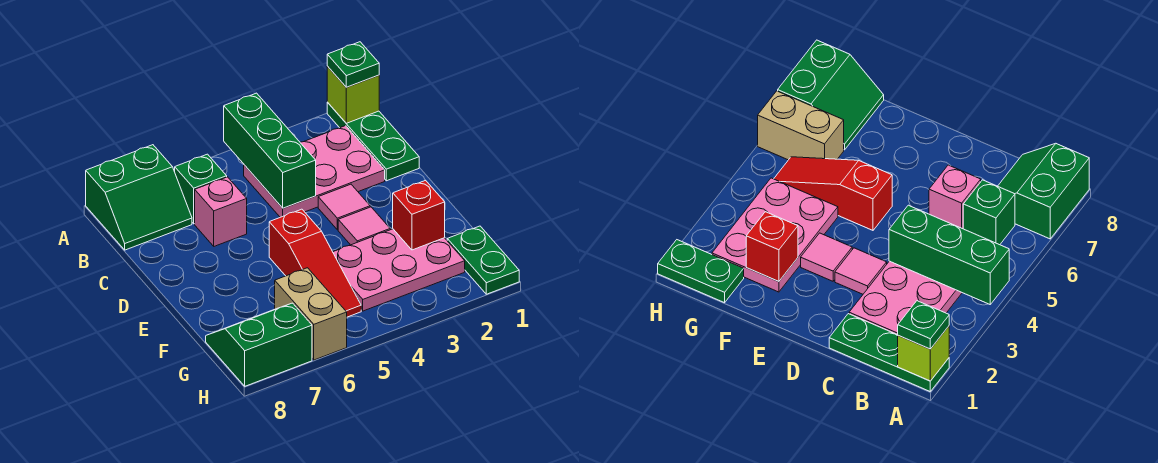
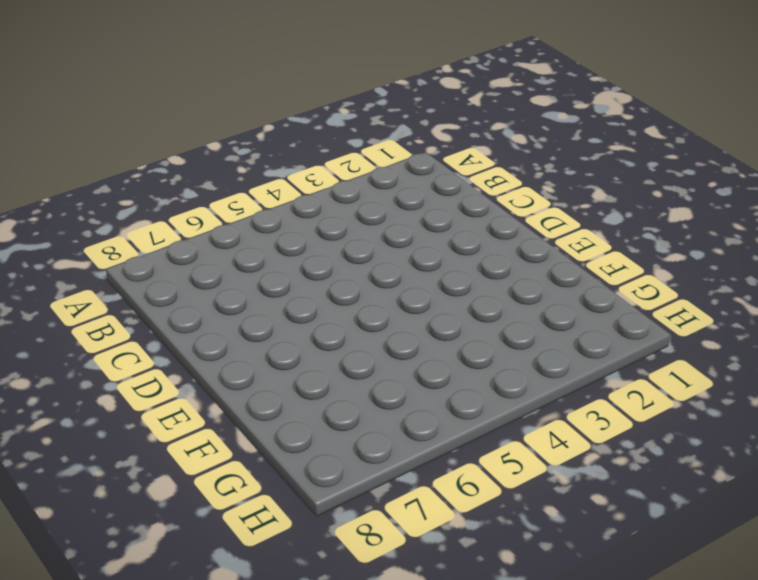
none -> green plate A1:C1 level 1
none -> green slope A7:B8 level 1 top A
none -> pink plate B2:C4 level 1

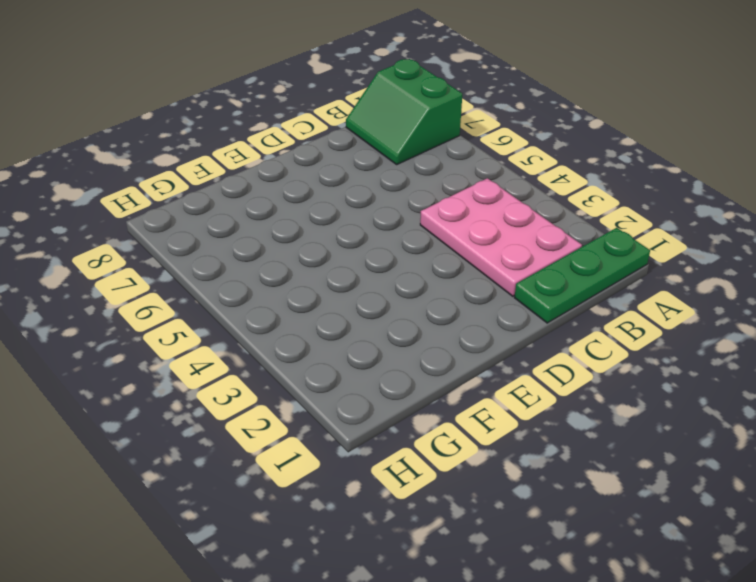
none -> green brick B6 level 1
none -> pink brick C6 level 1
none -> pink tile D3 level 1

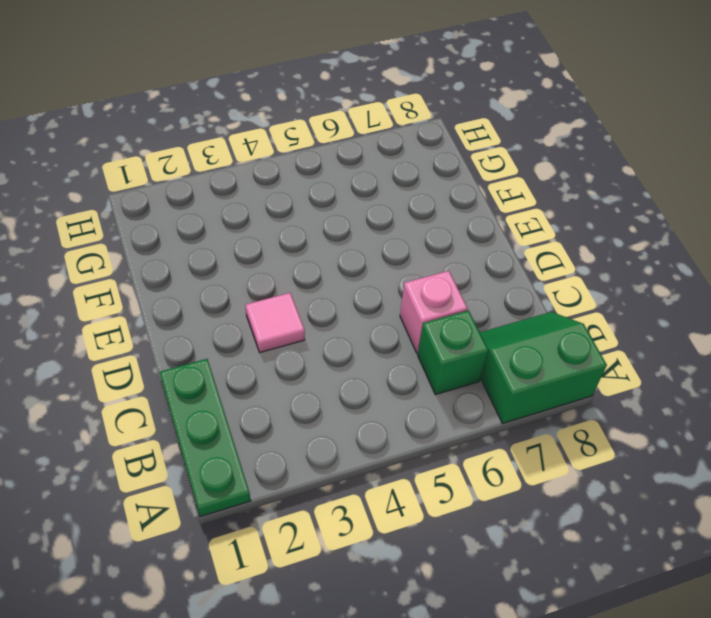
none -> pink plate B2:C4 level 1
none -> pink tile E3 level 1
none -> red slope E5:G5 level 1 top E

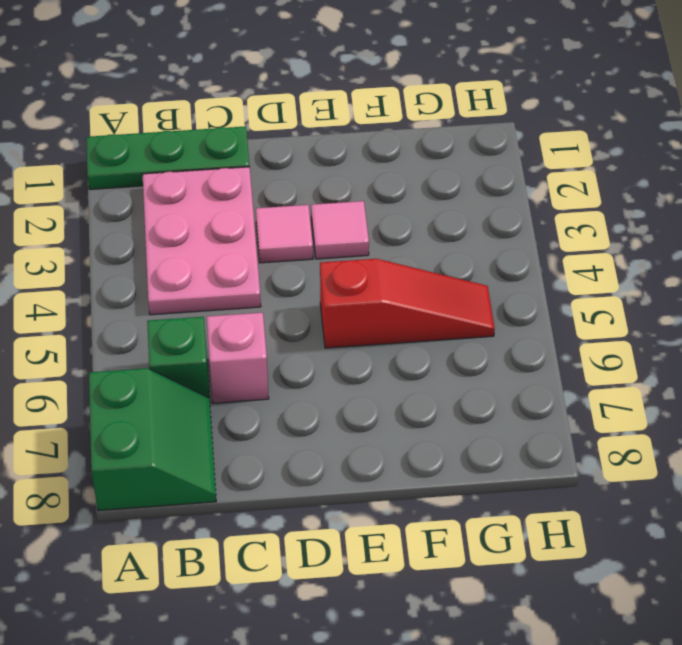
none -> pink plate F2:G4 level 1
none -> green plate G1:H1 level 1
none -> tan brick G6:H6 level 1

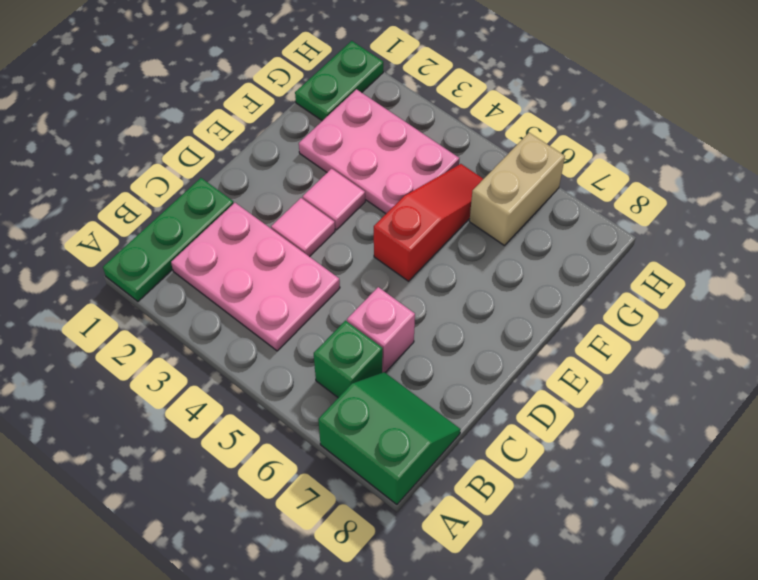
none -> green slope G7:H8 level 1 top H
none -> lime brick A1 level 2
none -> green brick A4:C4 level 2

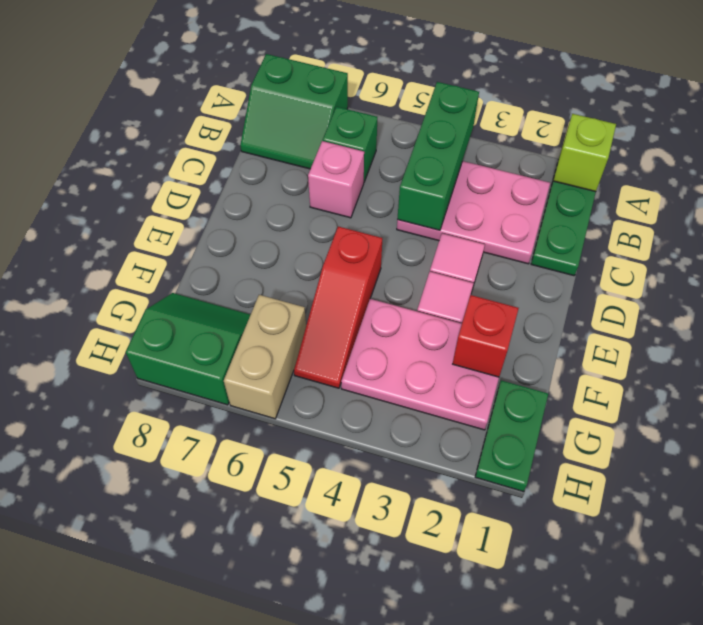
none -> green plate A1 level 3

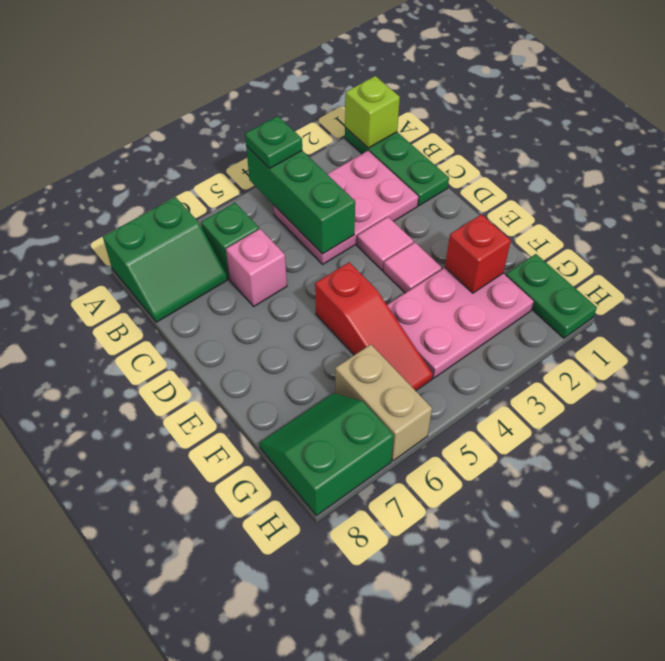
green plate A4 level 3 -> green plate A1 level 3

